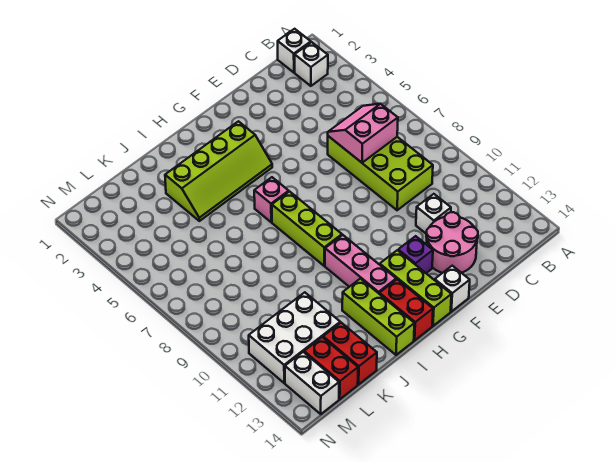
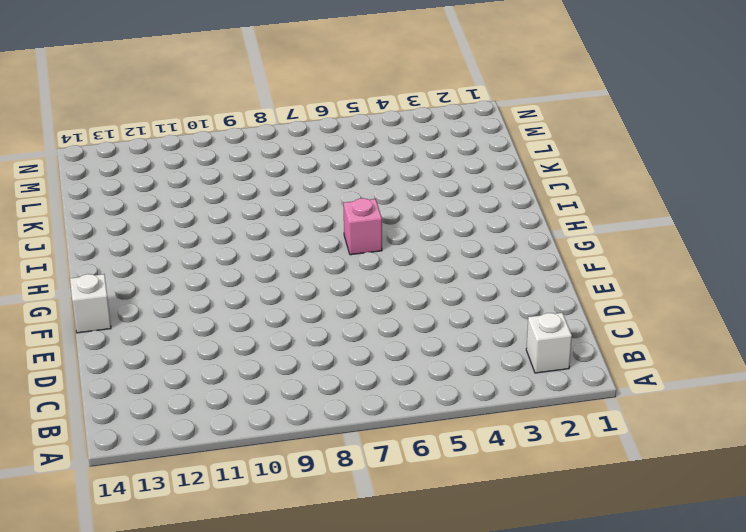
none -> white brick B1 level 1
none -> lime brick C6:D9 level 1
none -> white brick D11 level 1

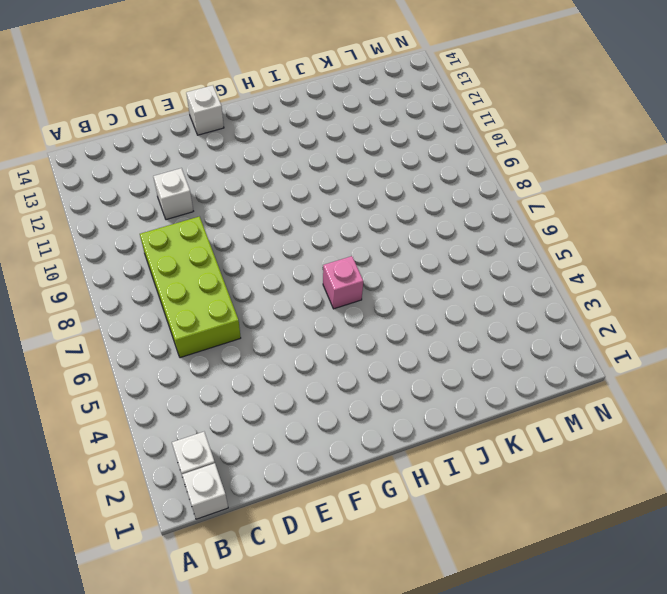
none -> pink round brick D12:E13 level 1
none -> purple brick F12 level 1
none -> lime slope G3:J4 level 1 top 3

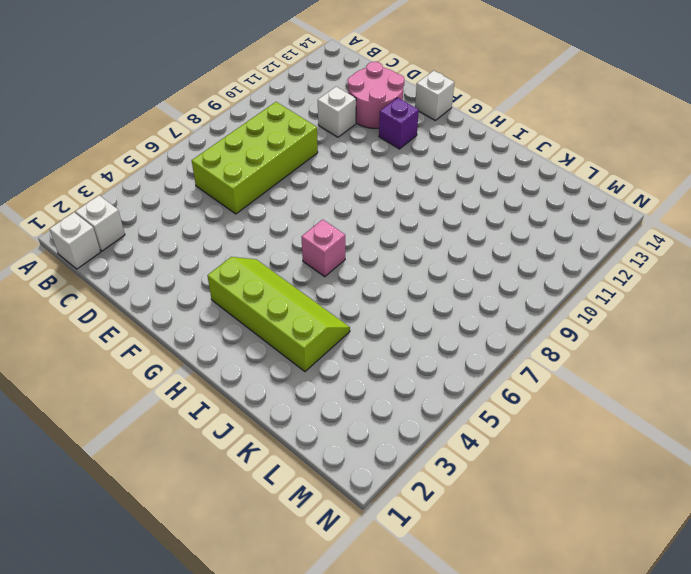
none -> lime brick G12:G14 level 1
none -> lime brick H7:H9 level 1
none -> pink brick H10:H12 level 1

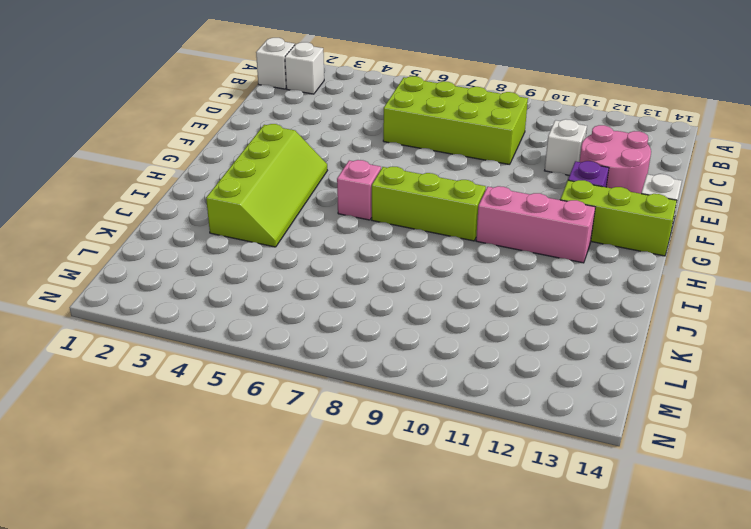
none -> red brick H13:H14 level 1
none -> lime brick I12:I14 level 1
none -> white brick K11:M12 level 1

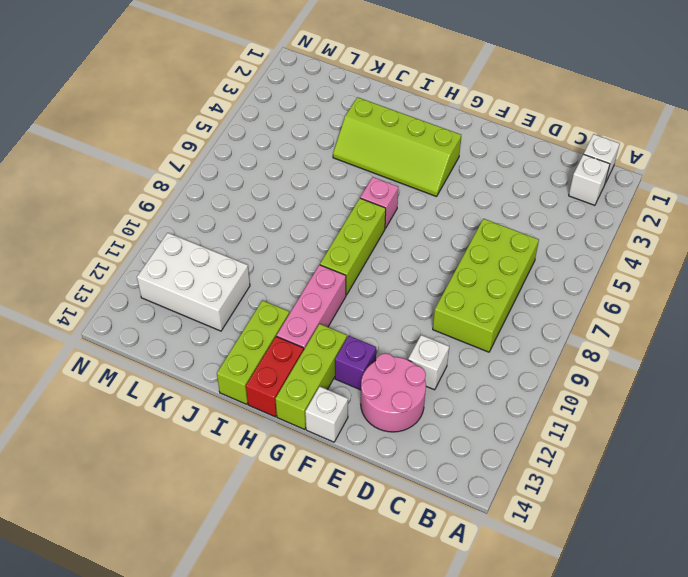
none -> red brick K13:K14 level 1
none -> red brick L13:L14 level 1
none -> white brick M13:M14 level 1

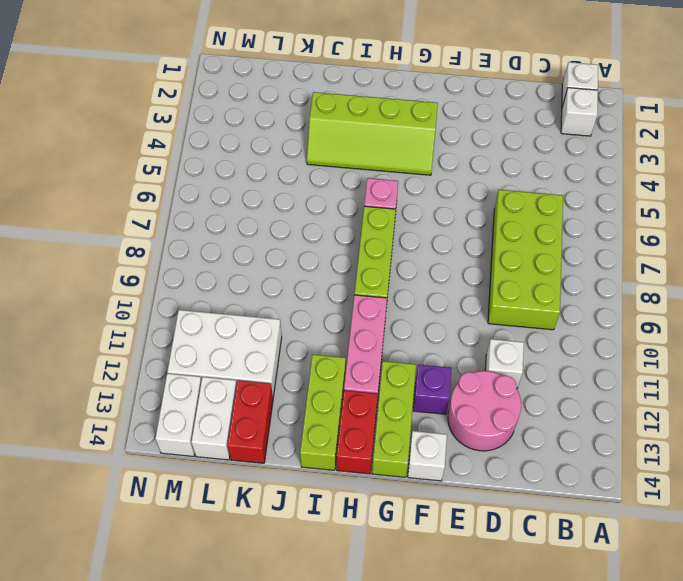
white brick L13:L14 level 1 -> red brick L13:L14 level 1
none -> pink slope C6:D7 level 2 top 7

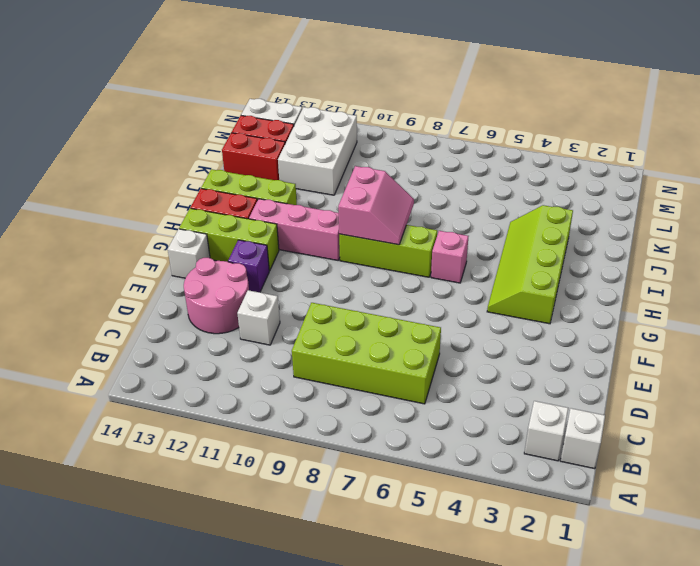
pink slope H8:I9 level 2 top 9 -> pink slope C6:D7 level 2 top 7

